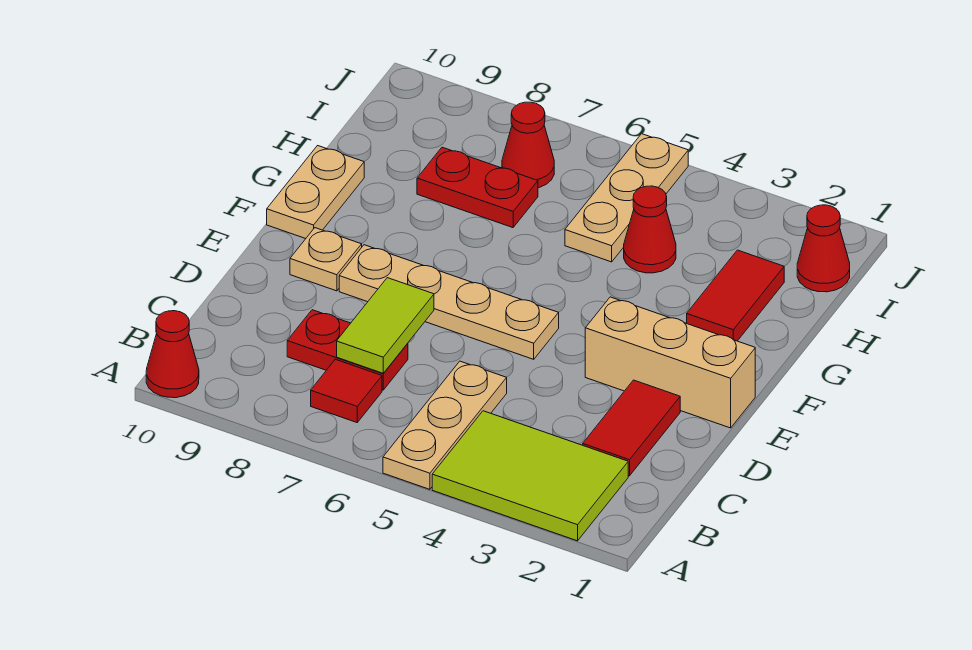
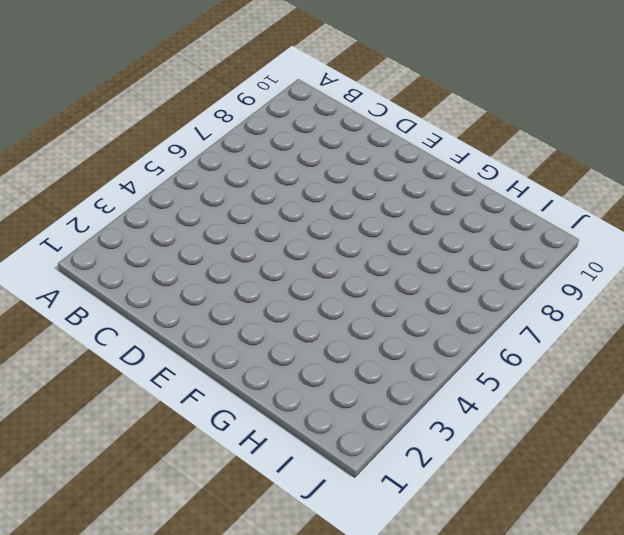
none -> lime tile A2:B4 level 1
none -> tan plate A5:C5 level 1
none -> red cone A10 level 1

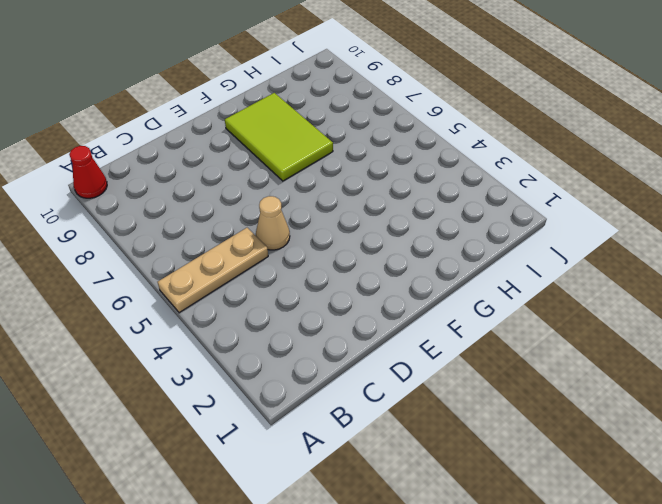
tan cone D5 level 1 -> none
lime tile F7:G9 level 1 -> lime tile A2:B4 level 1
none -> red tile B7 level 1
none -> red tile C2:D2 level 1
none -> red plate C7:C8 level 1

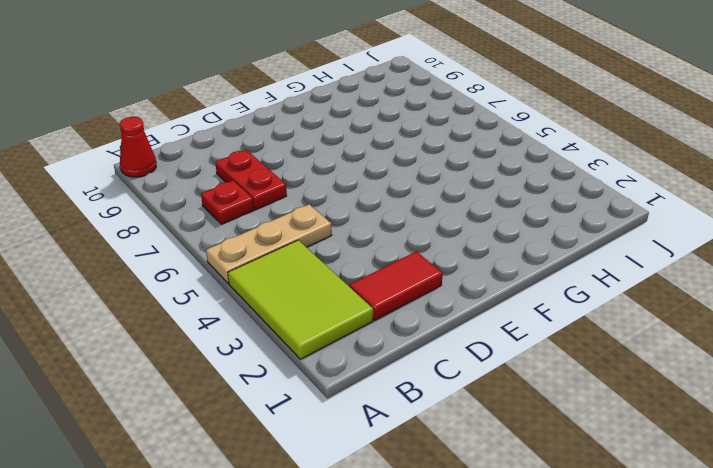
red plate B7 level 1 -> red tile B7 level 1
none -> tan brick E1:E3 level 1
none -> tan plate E5:E8 level 1
none -> tan plate E9 level 1

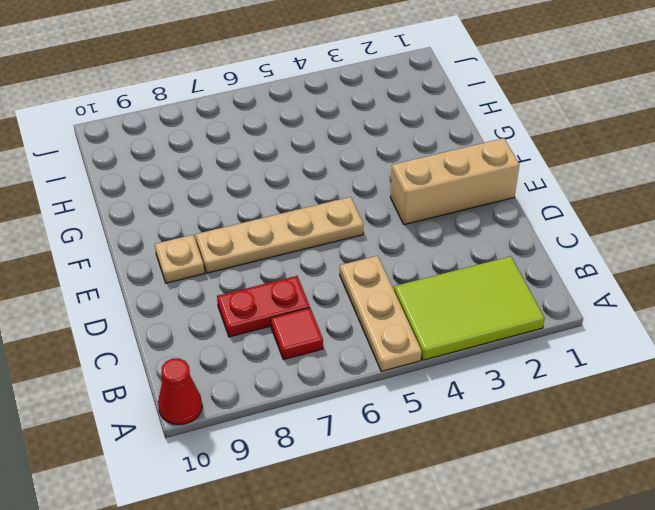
none -> red tile C2:D2 level 1
none -> tan plate F10:G10 level 1
none -> red tile G2:H2 level 1

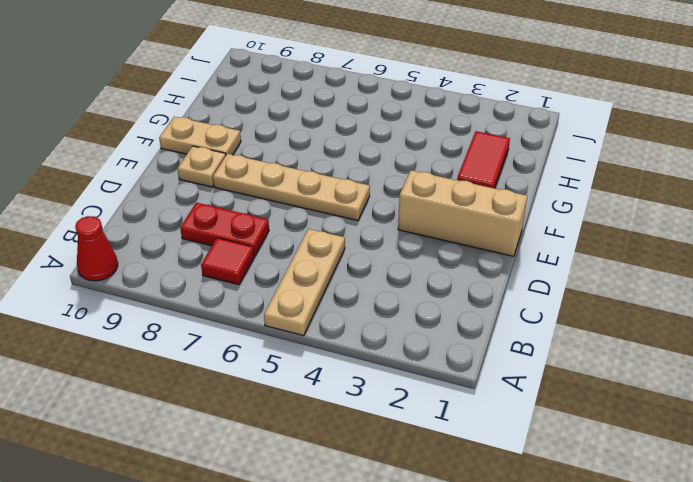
tan plate F9:F10 level 1 -> tan plate F10:G10 level 1
none -> lime tile A2:B4 level 1
none -> red tile C2:D2 level 1
none -> red cone H4 level 1

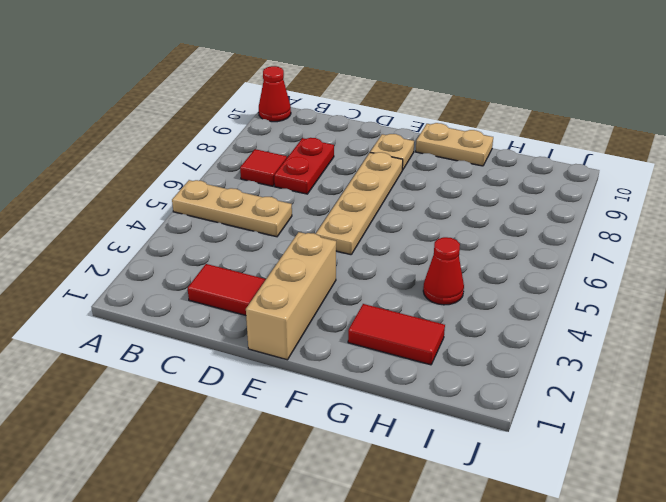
none -> lime tile A2:B4 level 1
none -> tan plate H5:J5 level 1
none -> red plate H7:H8 level 1

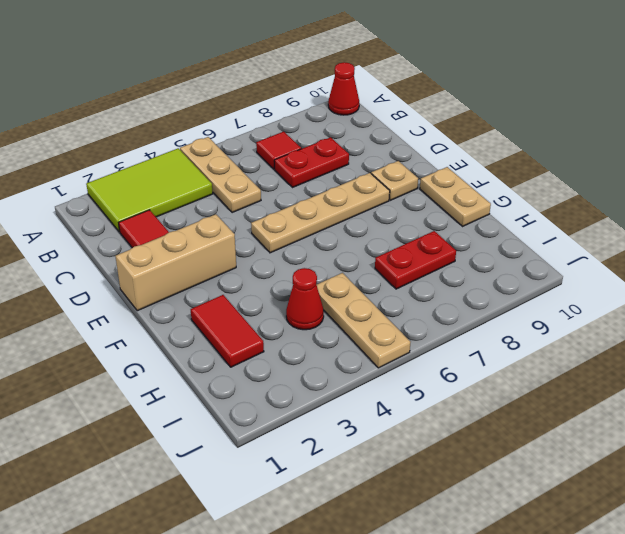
none -> red cone I1 level 1
none -> red cone I7 level 1
none -> lime tile C7:D7 level 2

